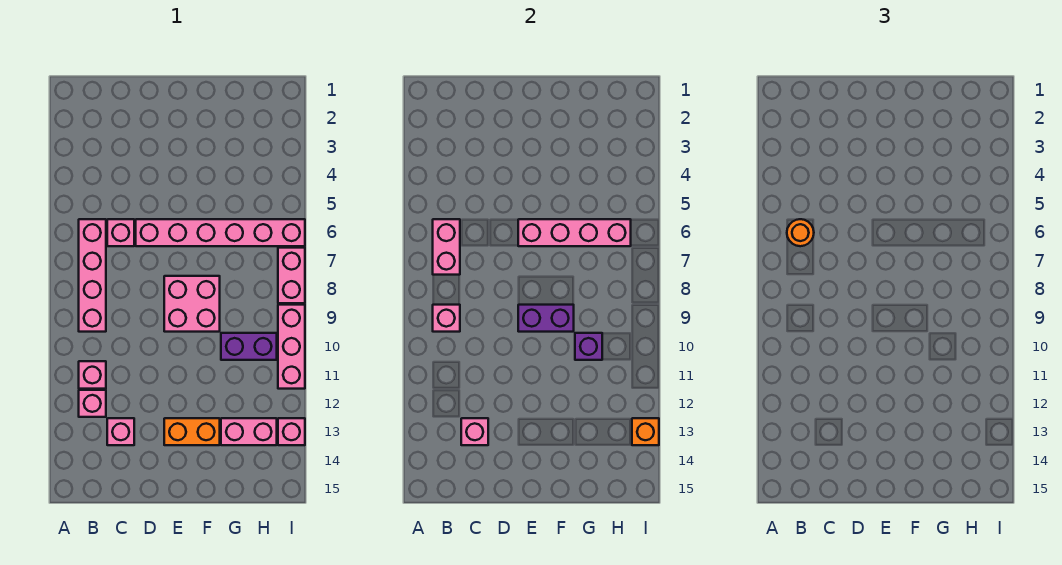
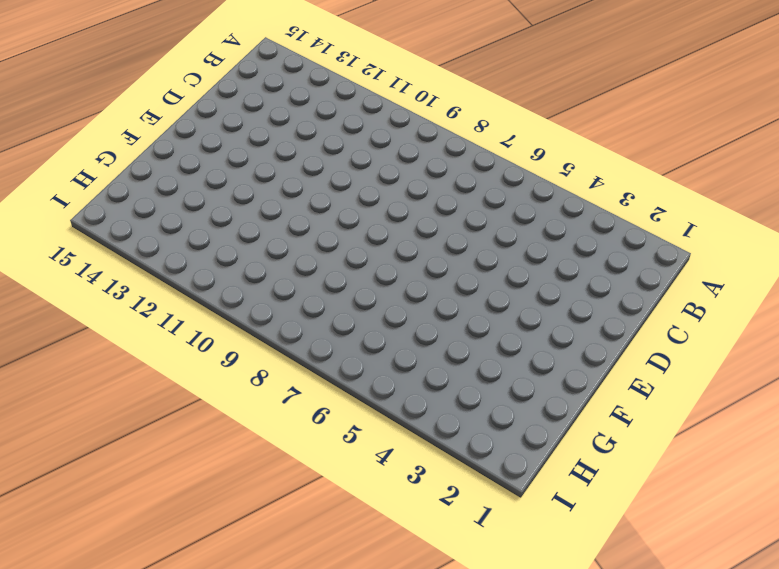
none -> pink brick B6:B9 level 1
none -> pink brick B11 level 1
none -> pink brick B12 level 1

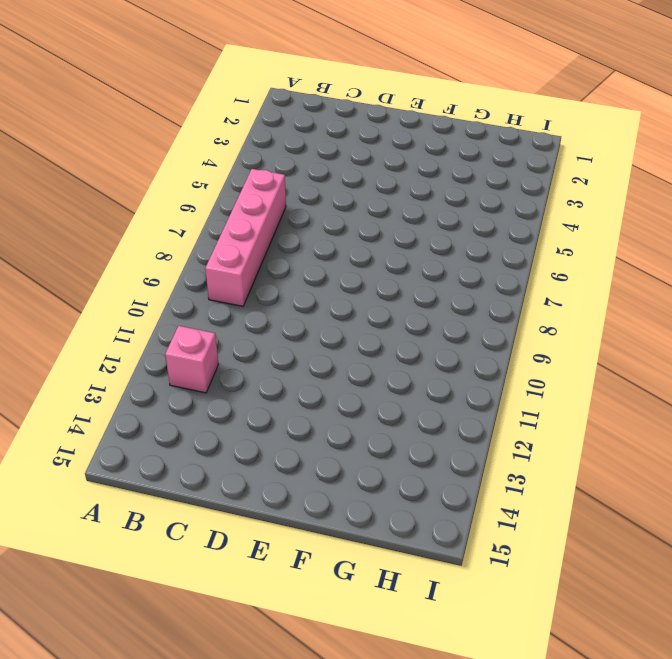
none -> pink brick B11 level 1
none -> pink brick C6 level 1
none -> pink brick C13 level 1

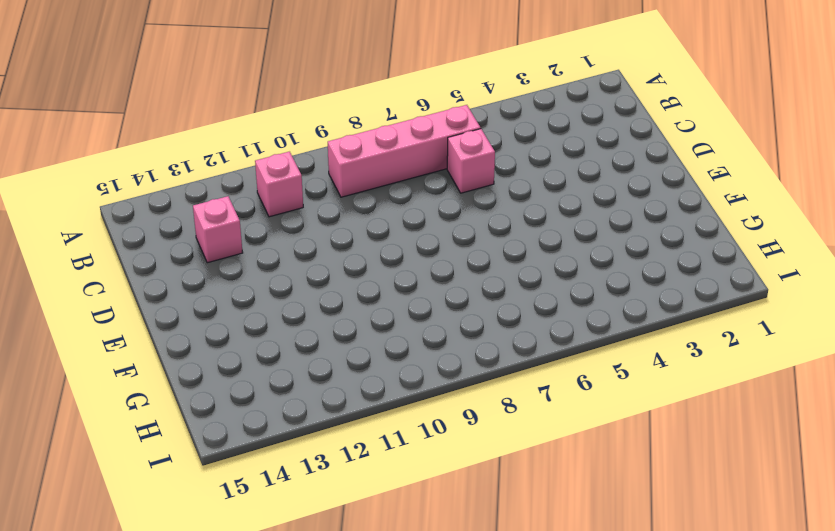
none -> pink brick B12 level 1
none -> pink brick D6:I6 level 1
none -> pink brick E8:F9 level 1

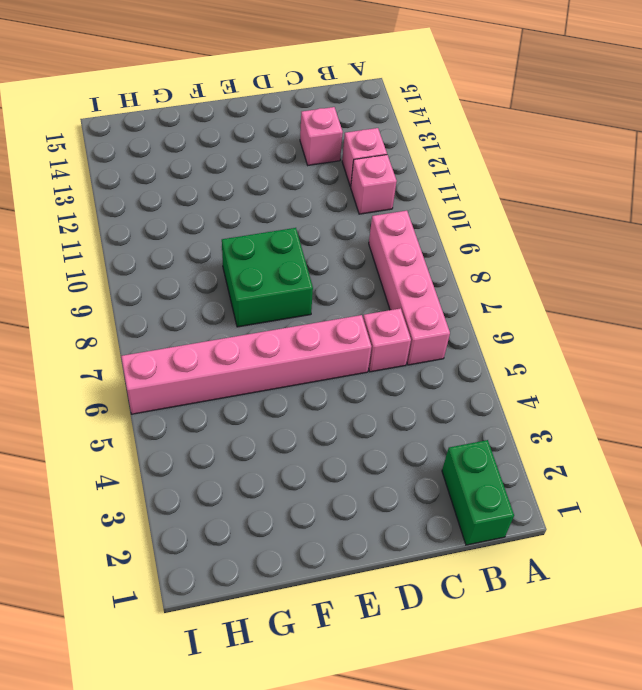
green brick B1:B2 level 1 -> none
green brick E8:F9 level 1 -> pink brick E8:F9 level 1
none -> orange brick E13:F13 level 1
none -> purple brick G10:H10 level 1
none -> pink brick G13:H13 level 1

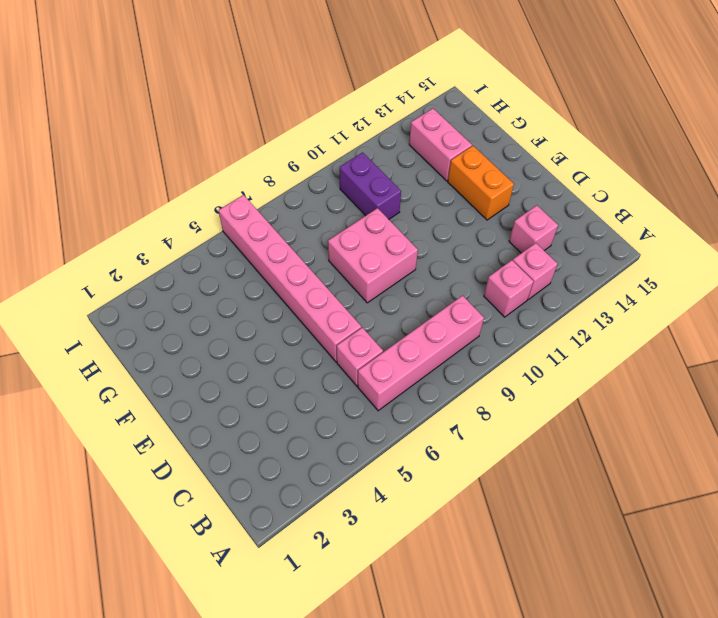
none -> pink brick I7:I8 level 1
none -> pink brick I9:I11 level 1
none -> pink brick I13 level 1

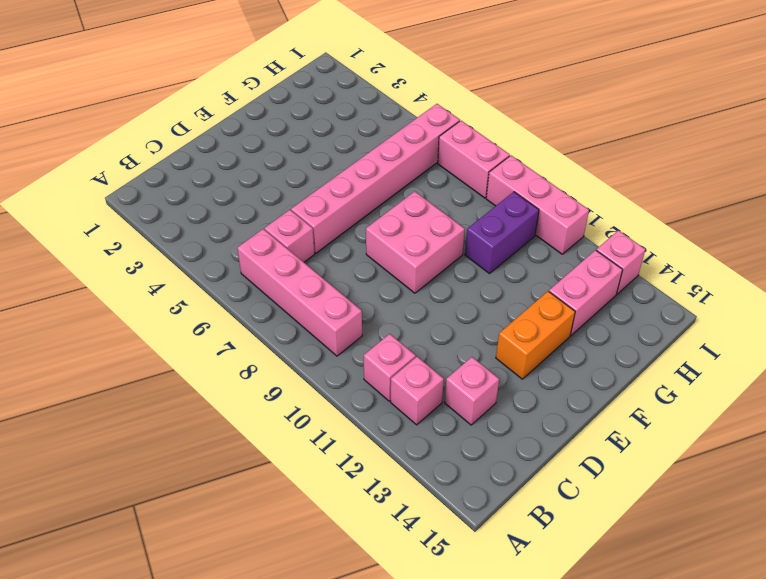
none -> pink brick B6:B7 level 2
none -> pink brick B9 level 2
none -> pink brick C13 level 2

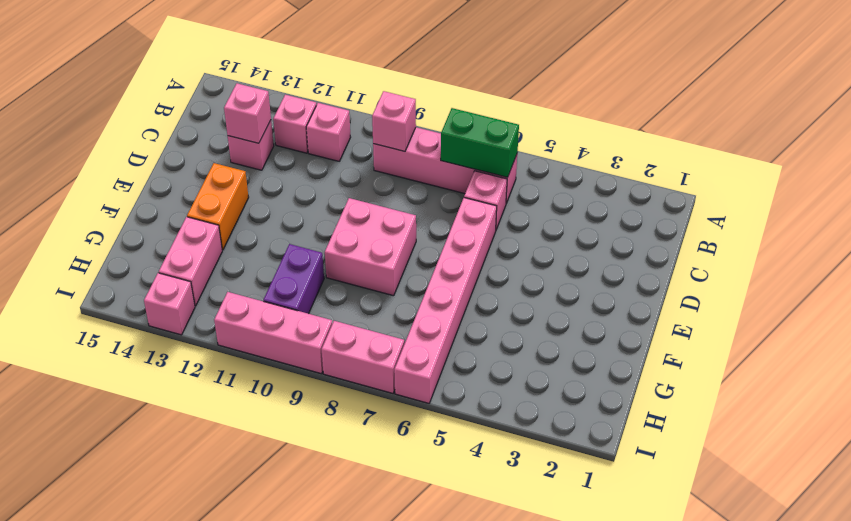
green brick B6:B7 level 2 -> pink brick B6:B7 level 2
none -> pink brick E6:H6 level 2
none -> purple brick E9:F9 level 2
none -> purple brick G10 level 2

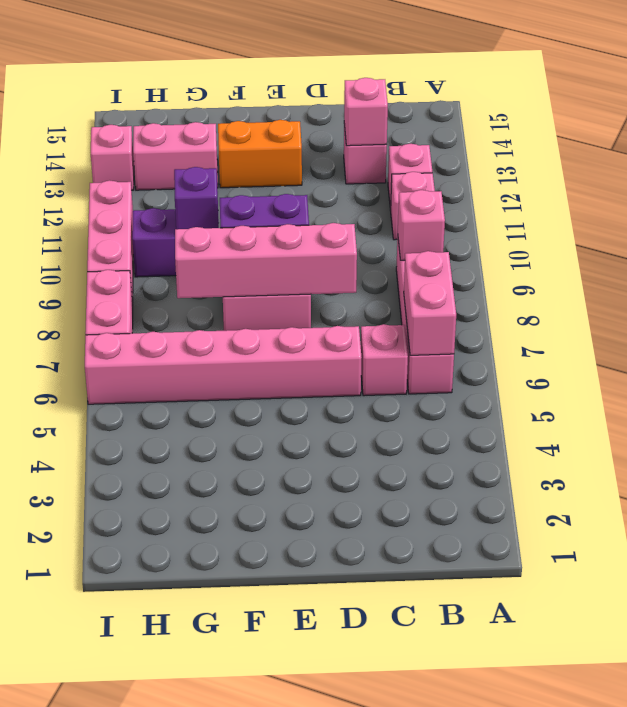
pink brick D8:G8 level 2 -> pink brick E6:H6 level 2
none -> orange brick I13 level 2
none -> orange round brick B6 level 3

